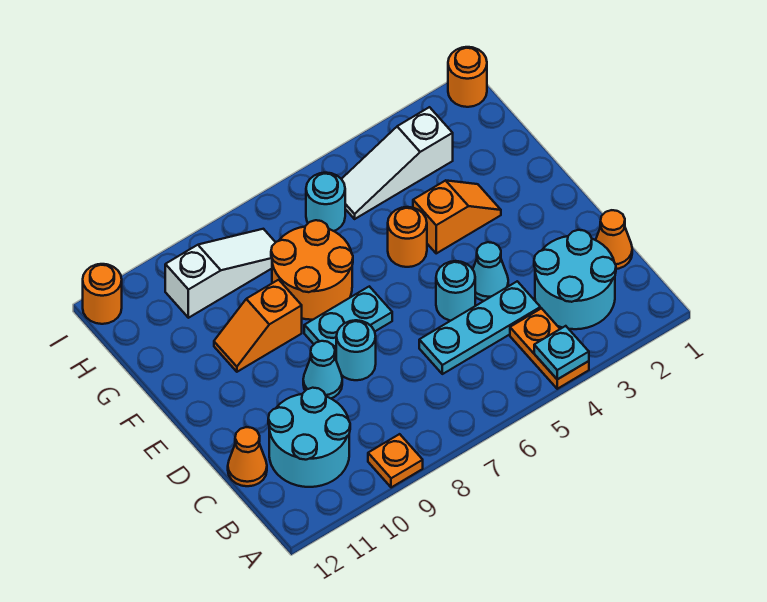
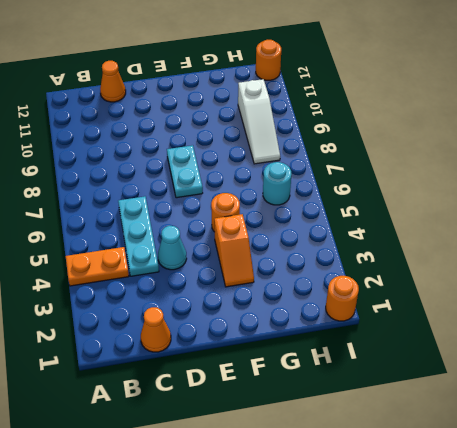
none -> orange plate A9 level 1
none -> cyan round brick B2:C3 level 1
none -> cyan round brick B10:C11 level 1

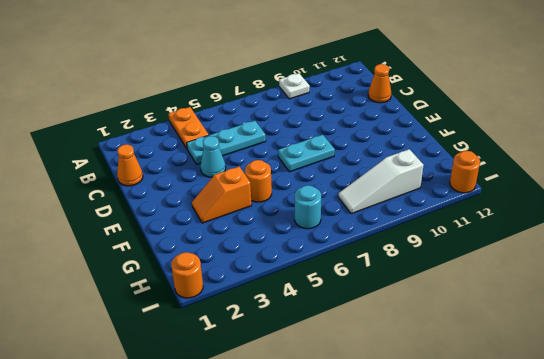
white plate A9 level 1 -> orange plate A9 level 1
none -> cyan round brick B2:C3 level 1
none -> cyan round brick B10:C11 level 1
none -> cyan round brick D5 level 1

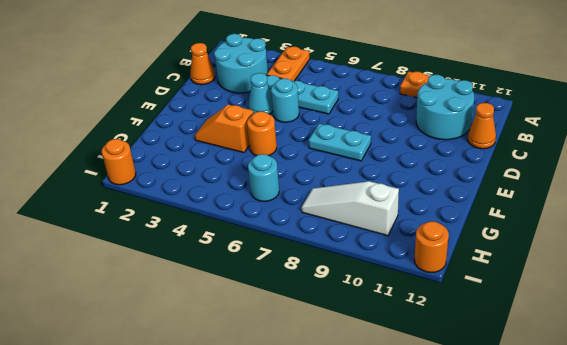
none -> cyan round brick D8 level 1
none -> cyan cone D9 level 1
none -> orange round brick F7:G8 level 1

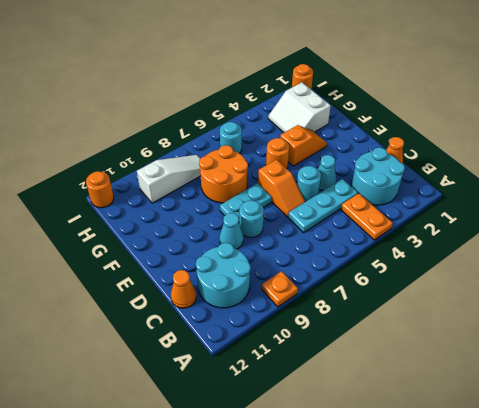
orange slope D6:E6 level 1 top E -> orange slope F9:F10 level 1 top 9
white slope G2:H3 level 1 top 2 -> white slope H3:H5 level 1 top 3
none -> cyan plate A4 level 2

